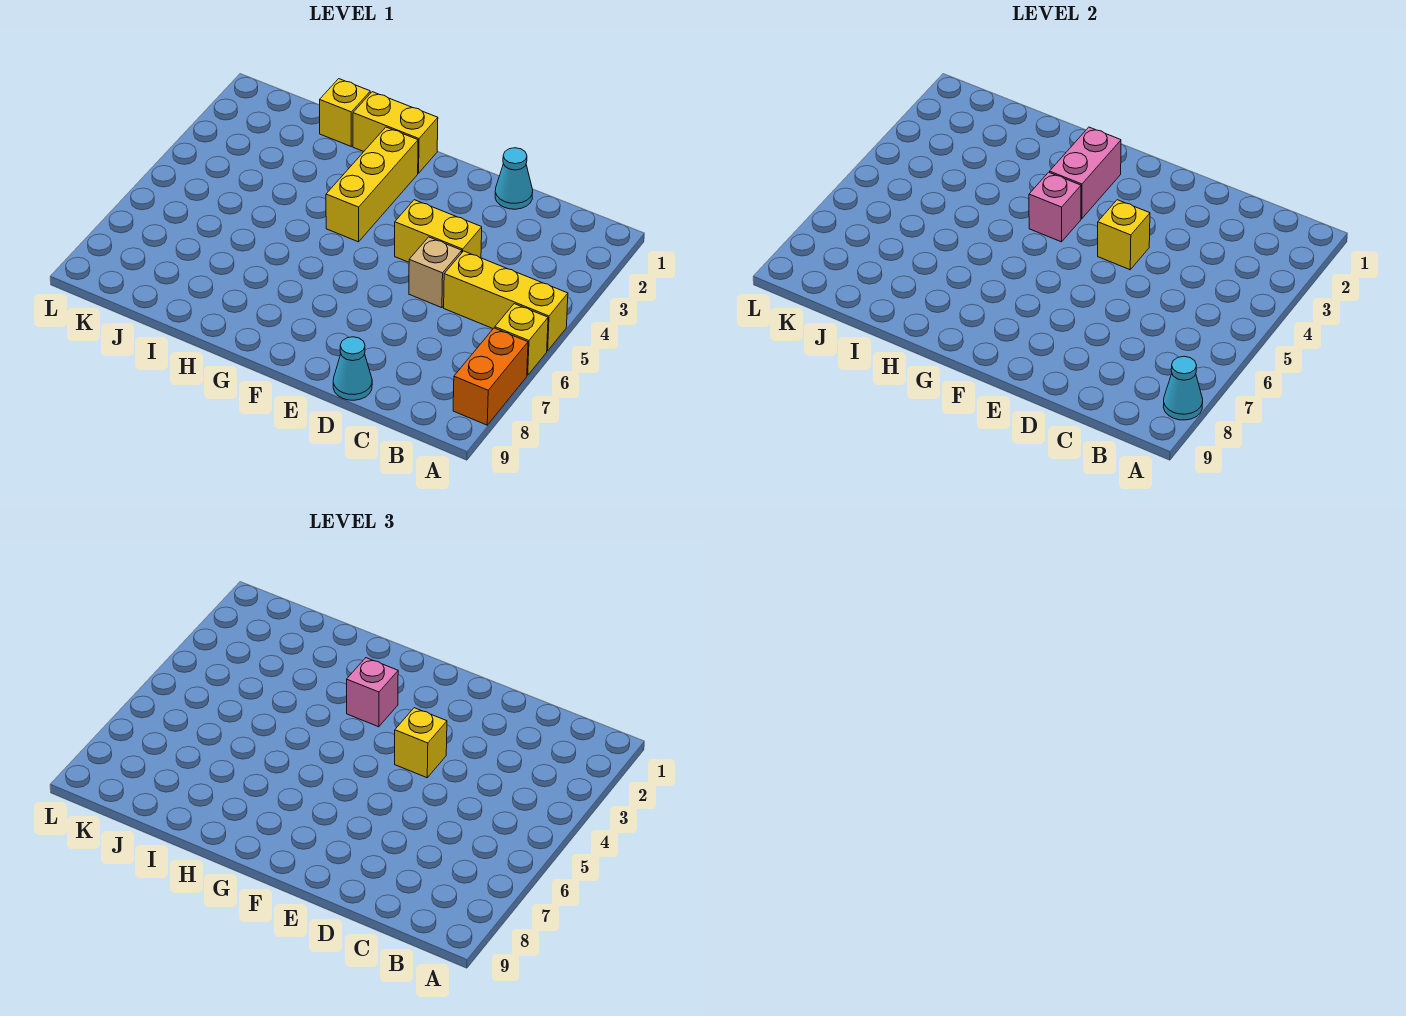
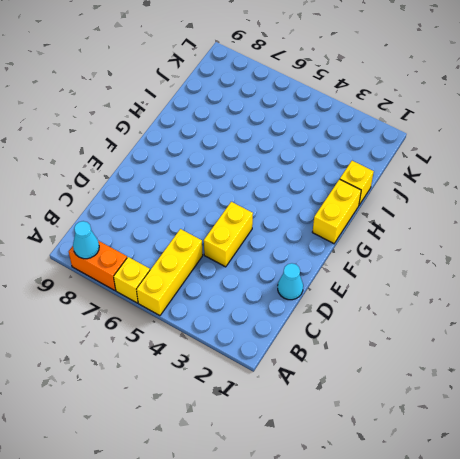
none -> tan brick D5 level 1
none -> cyan cone D9 level 1
none -> yellow brick G2:G4 level 1

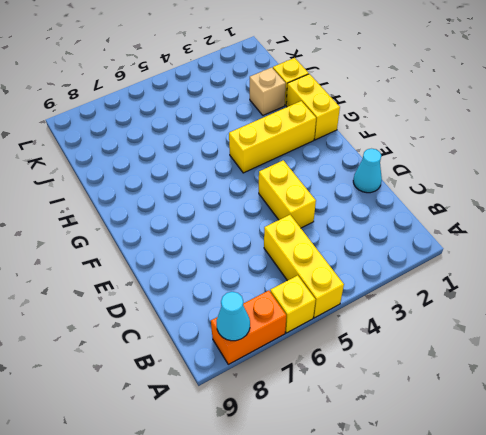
tan brick I2 level 1 -> tan brick D5 level 1
none -> cyan cone D9 level 1
none -> yellow brick E4 level 2
none -> pink brick G2:G3 level 2

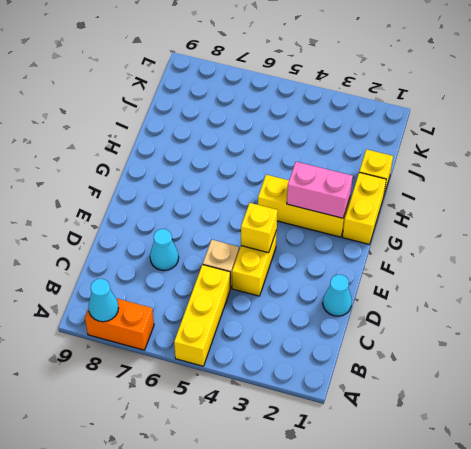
cyan cone D7 level 1 -> cyan cone D9 level 1
none -> yellow brick A6 level 1
none -> pink brick G4 level 2
none -> yellow brick E4 level 3

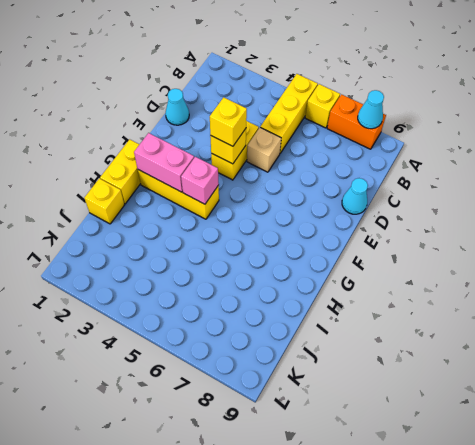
none -> pink brick G3 level 3

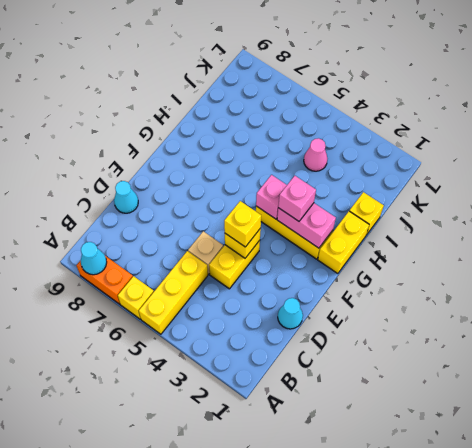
pink cone J4 level 1 -> none

